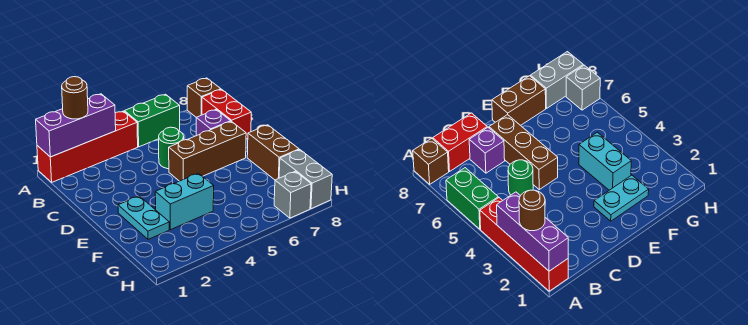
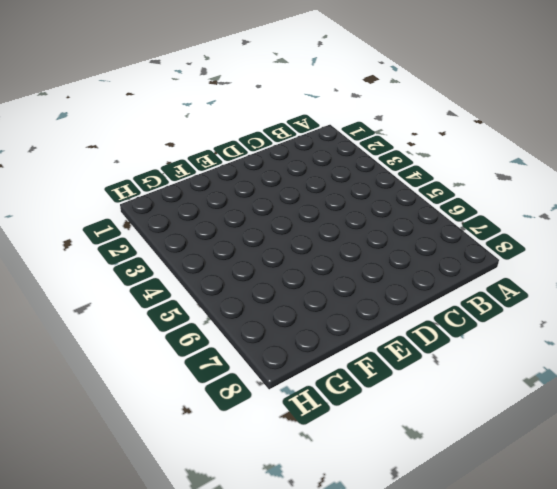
none -> red brick A1:A4 level 1
none -> green brick A5:A6 level 1
none -> brown brick A8 level 1

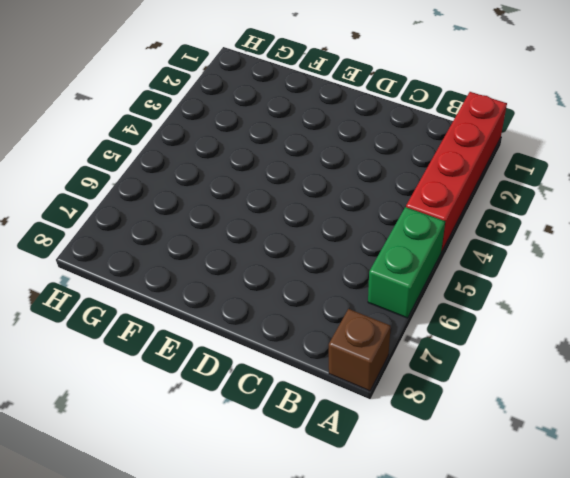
none -> red brick B8:C8 level 1
none -> green round brick C5 level 1
none -> purple brick C7 level 1

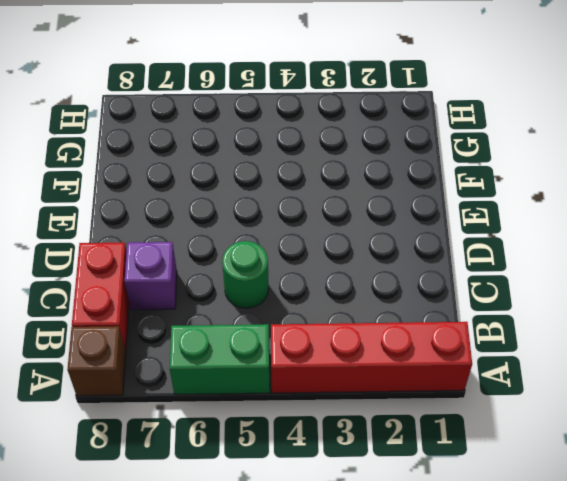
none -> brown brick D5:D7 level 1
none -> cyan plate E2:F2 level 1
none -> brown brick E8:F8 level 1

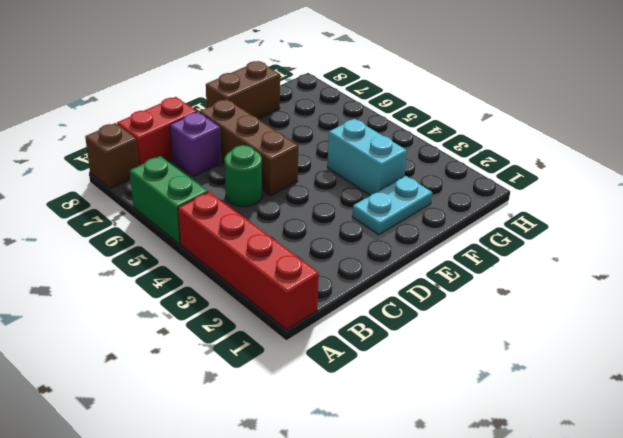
none -> grey brick G8:H8 level 1
none -> grey brick H7 level 1
none -> purple brick A1:A3 level 2

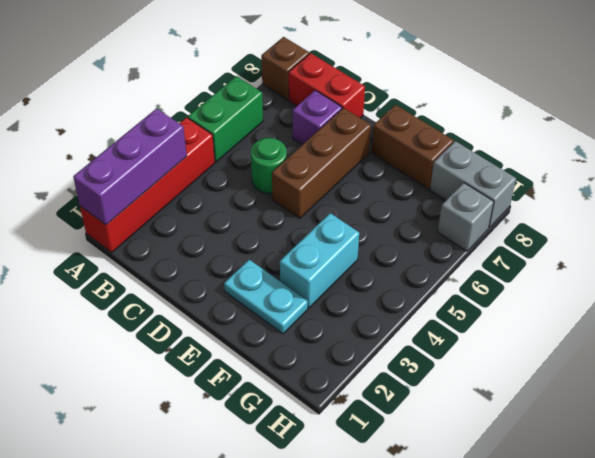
none -> brown round brick A2 level 3

